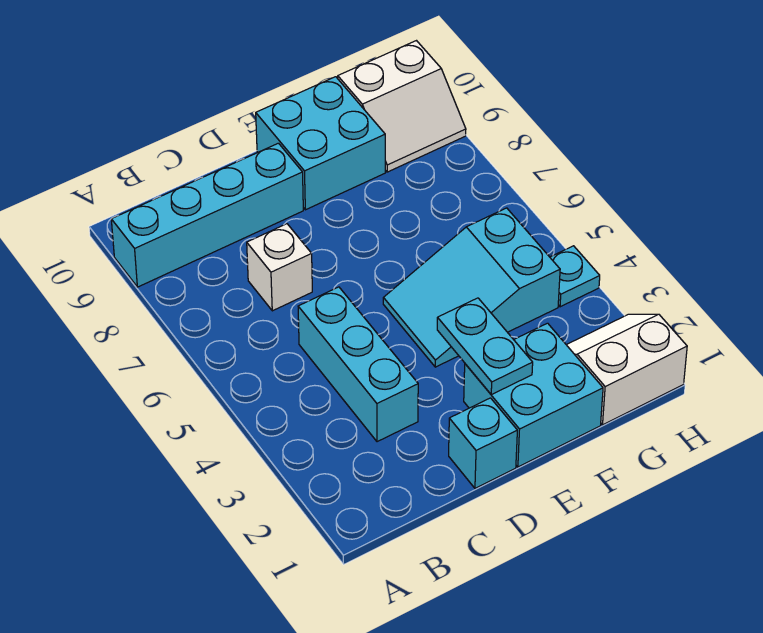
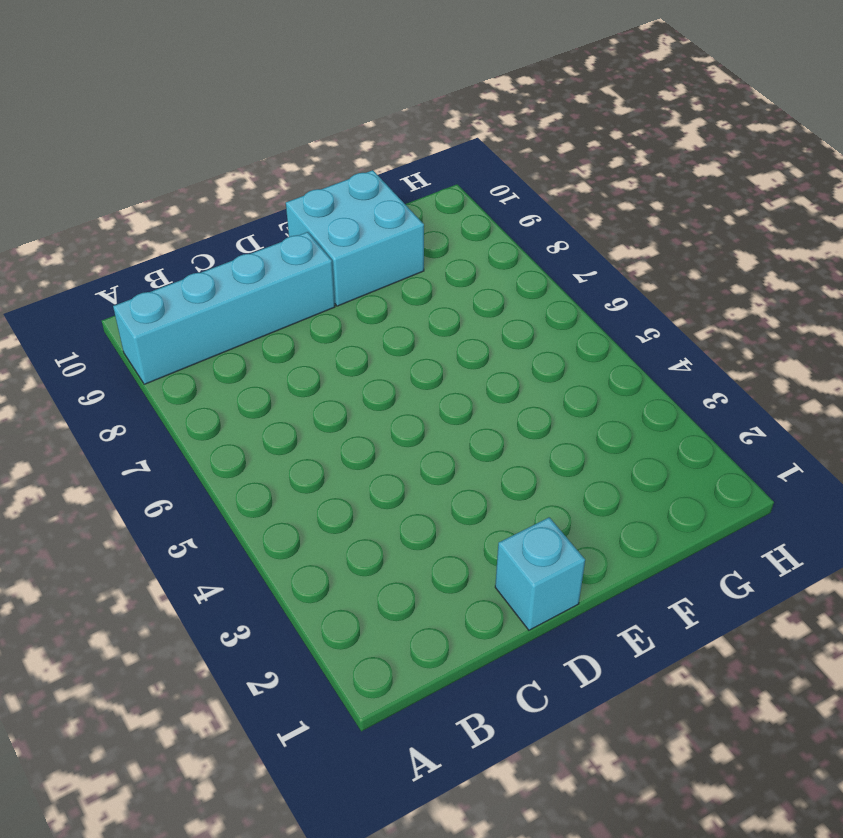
none -> cyan brick C3:C5 level 1
none -> white brick C7 level 1

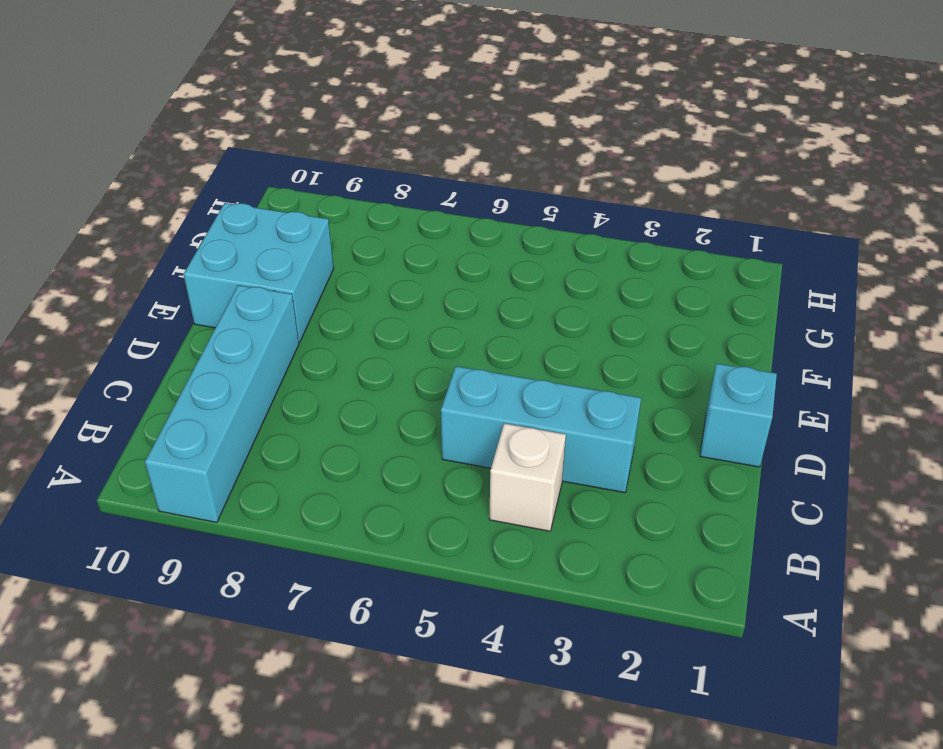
white brick B4 level 1 -> white brick C7 level 1
none -> cyan brick E1:F2 level 1
none -> cyan slope E4:G5 level 1 top G

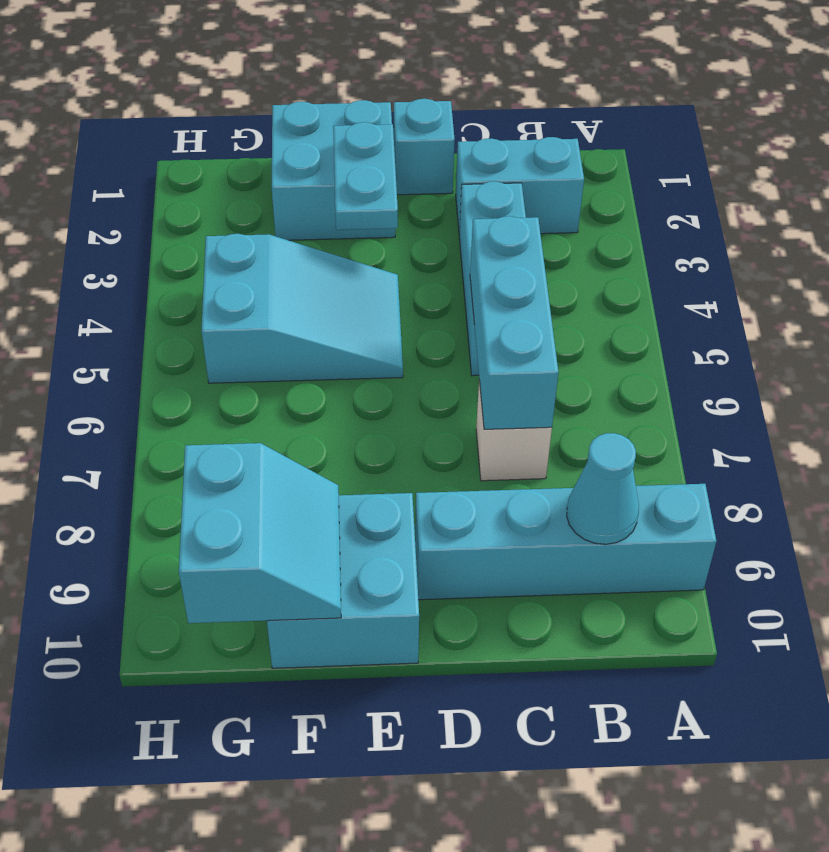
cyan brick B2:C2 level 1 -> none
cyan cone B9 level 2 -> none
cyan brick C5:C7 level 2 -> none
cyan slope F9:G10 level 2 top G -> none
none -> white slope G1:H2 level 1 top 1
none -> white slope G9:H10 level 1 top 10

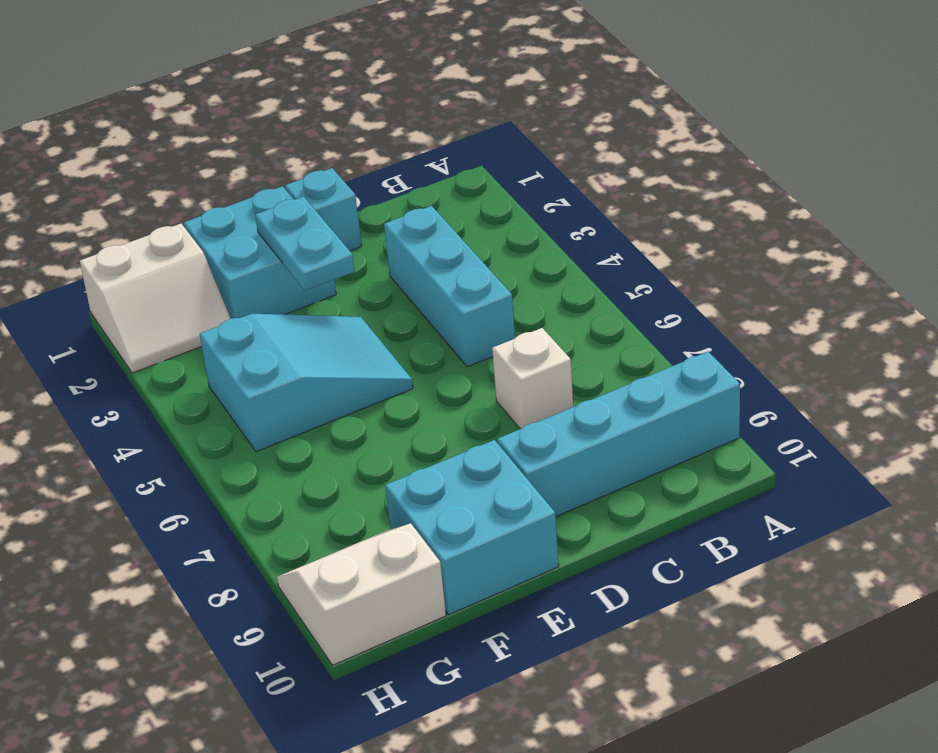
none -> cyan plate H4 level 1

